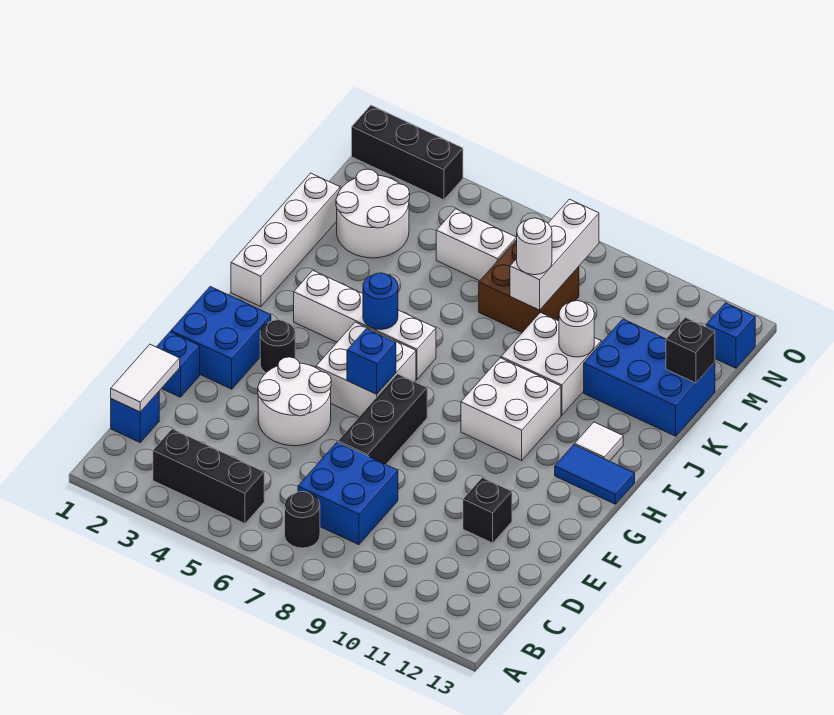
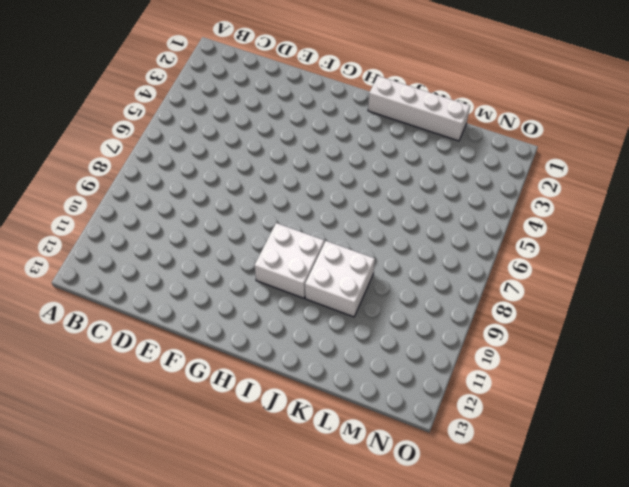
none -> black brick B3:B5 level 1
none -> black round brick B7 level 1
none -> blue brick C1 level 1
none -> blue brick C7:D8 level 1

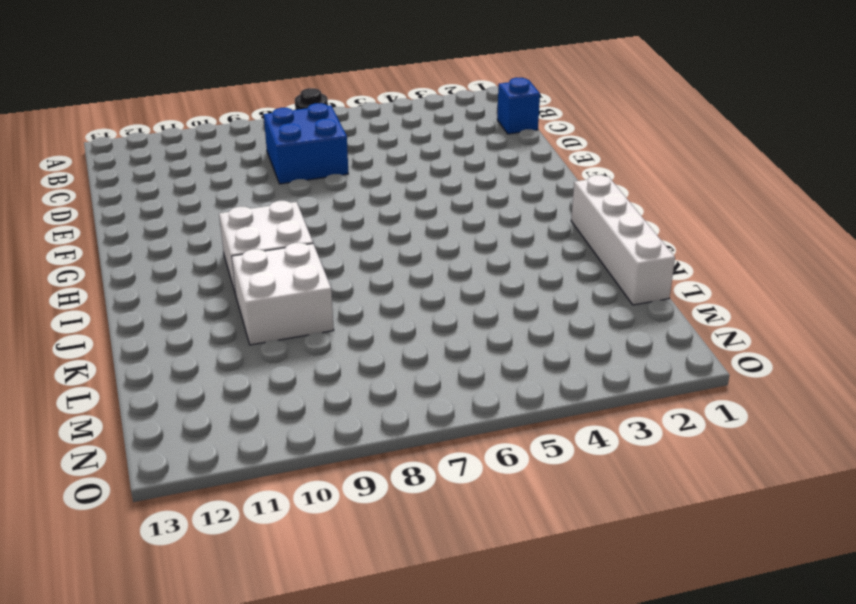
none -> black brick B3:B5 level 1
none -> blue brick E1 level 1
none -> white round brick E4:F5 level 1
none -> black brick E7:G7 level 1

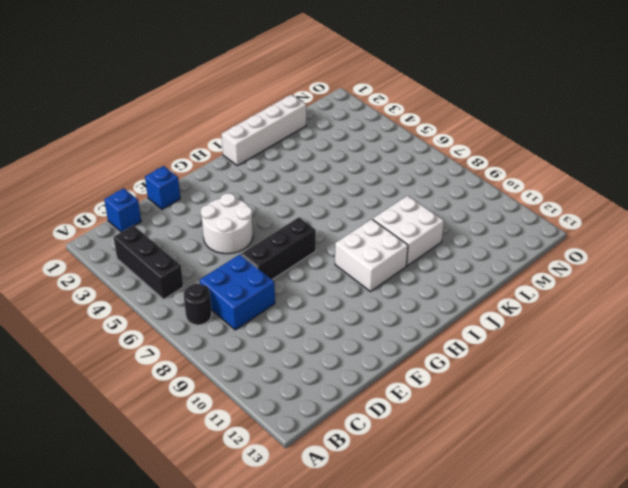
none -> black brick E11 level 1
none -> blue brick F1:G2 level 1
none -> black round brick G3 level 1
none -> white brick G5:H6 level 1

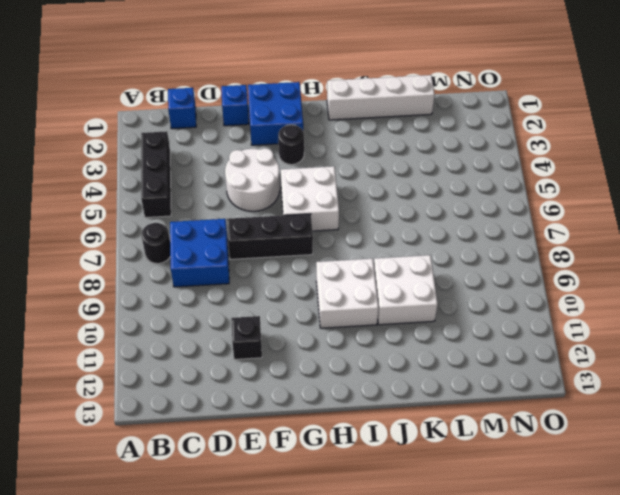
none -> blue tile H12:H13 level 1
none -> white brick I3:I6 level 1
none -> white tile I12 level 1
none -> blue brick K11:L13 level 1

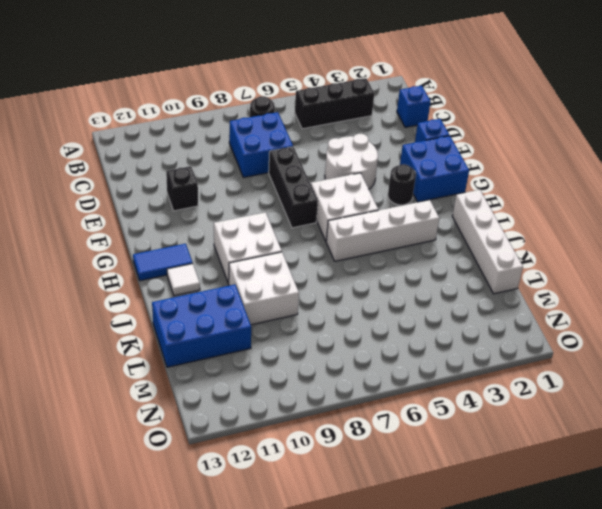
none -> white round brick L2:M3 level 1
none -> brown brick L7:M8 level 1
none -> white brick M5:M6 level 1
none -> blue brick N13 level 1

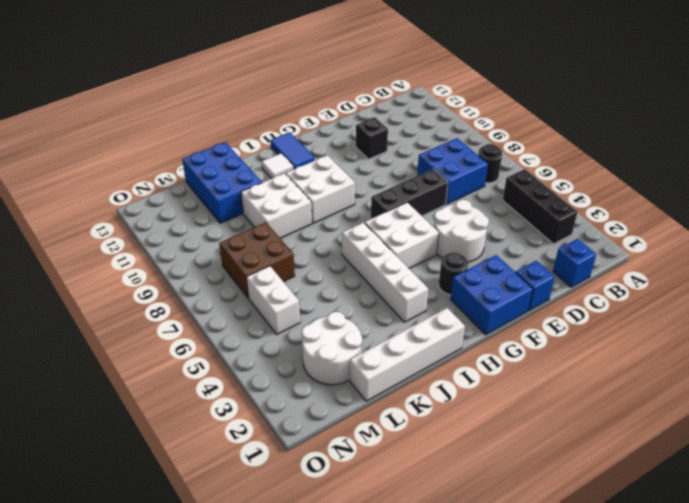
none -> blue brick N13 level 1
none -> black brick O1:O3 level 1
none -> white tile C1:D1 level 2
none -> blue brick G6 level 2

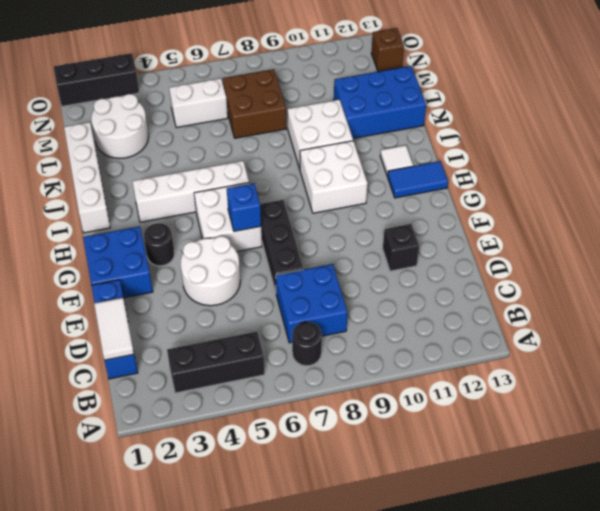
brown brick N13 level 1 -> blue brick N13 level 1
none -> blue round brick I5 level 2
none -> white round brick K10 level 2
none -> white brick L8:N8 level 2
none -> black brick L13 level 2

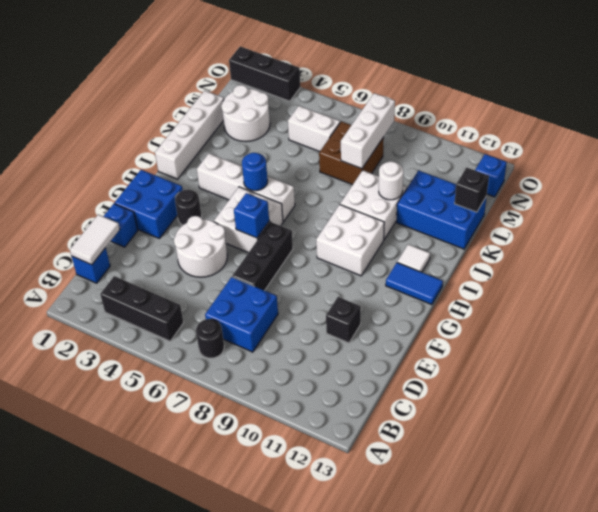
none -> white round brick L8 level 3

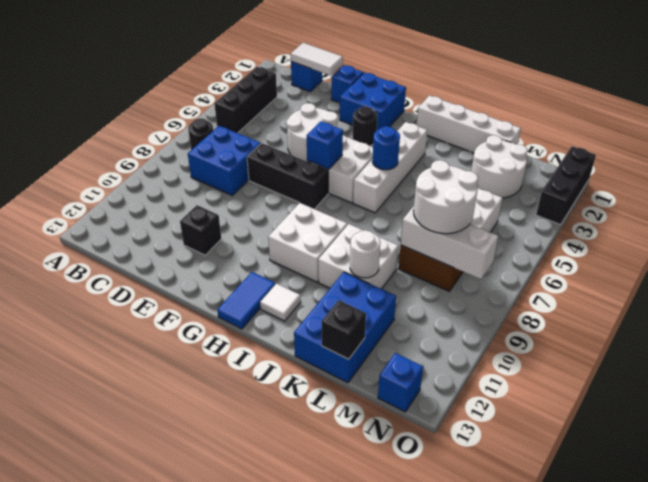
white round brick L7:M8 level 3 -> white round brick L8 level 3

